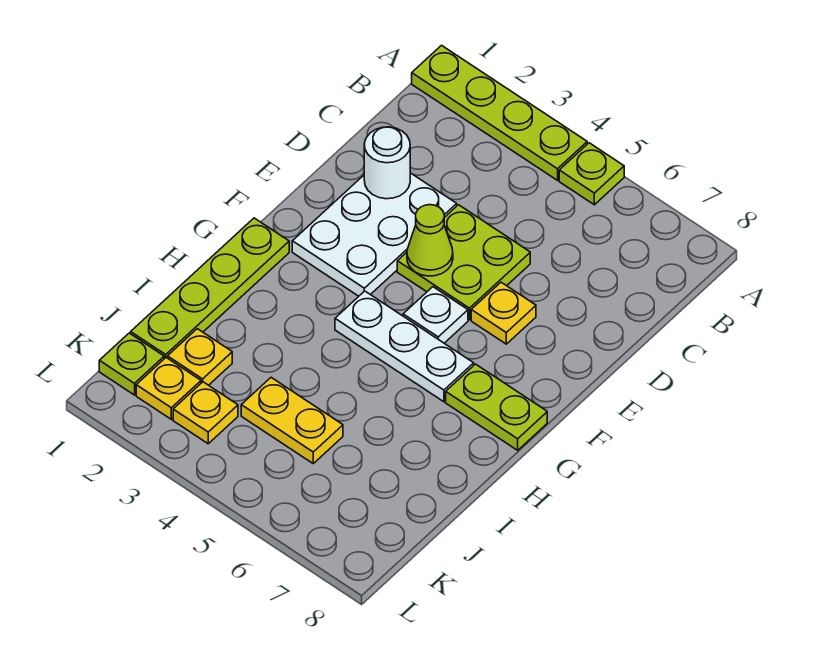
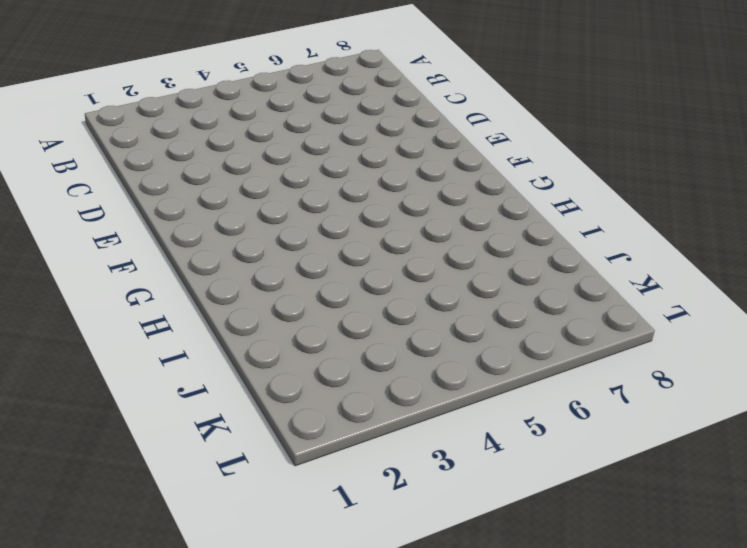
none -> lime plate A1:A4 level 1
none -> lime plate A5 level 1
none -> white plate D2:F3 level 1

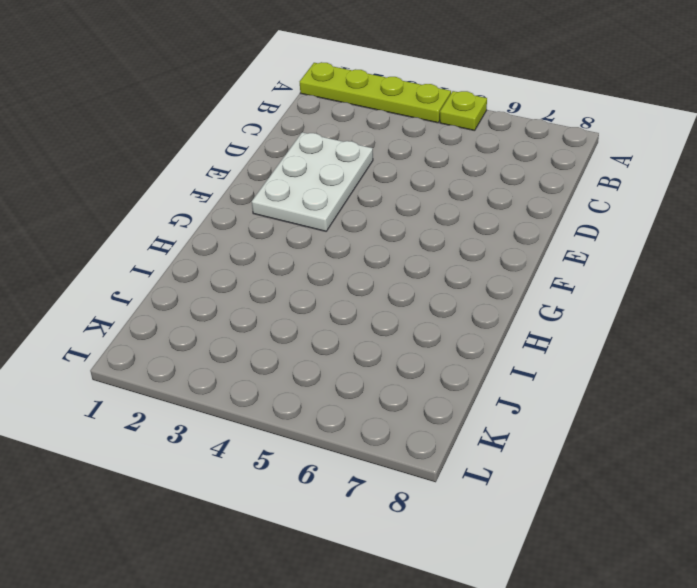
none -> lime plate D4:E5 level 1
none -> yellow plate E6 level 1
none -> white plate F5 level 1

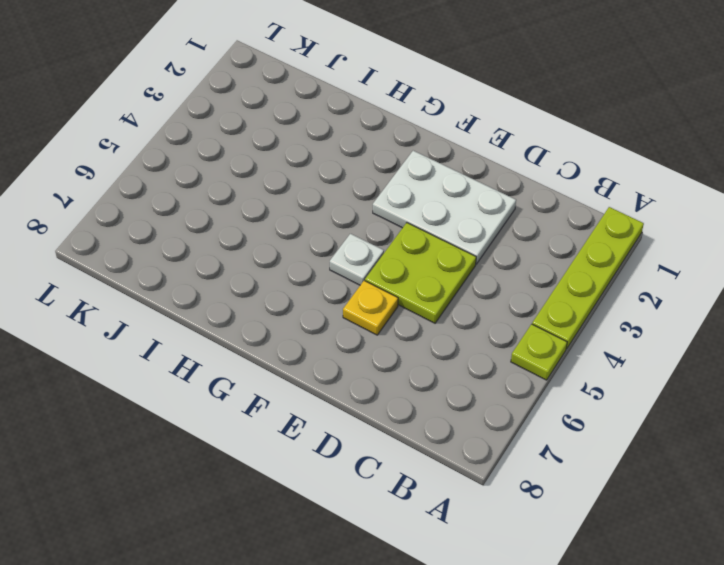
none -> lime plate G1:J1 level 1
none -> white plate G4:G6 level 1
none -> lime plate G7:G8 level 1

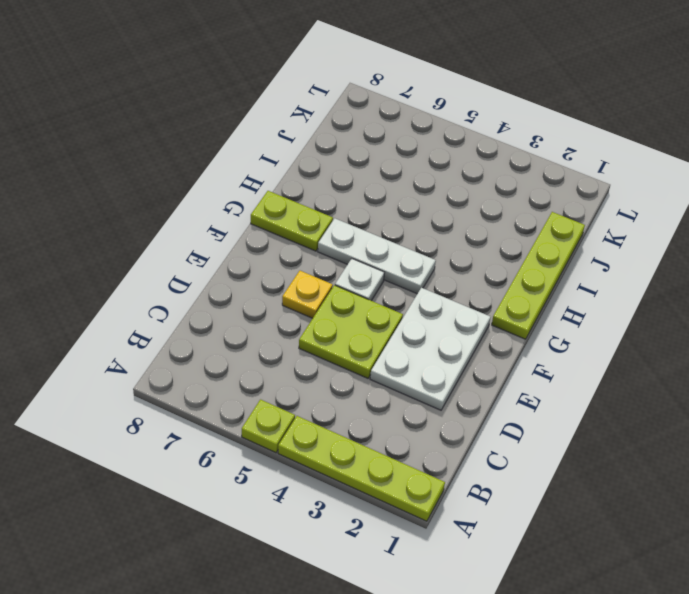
none -> yellow plate J2 level 1
none -> yellow plate J4:J5 level 1
none -> lime plate K1 level 1

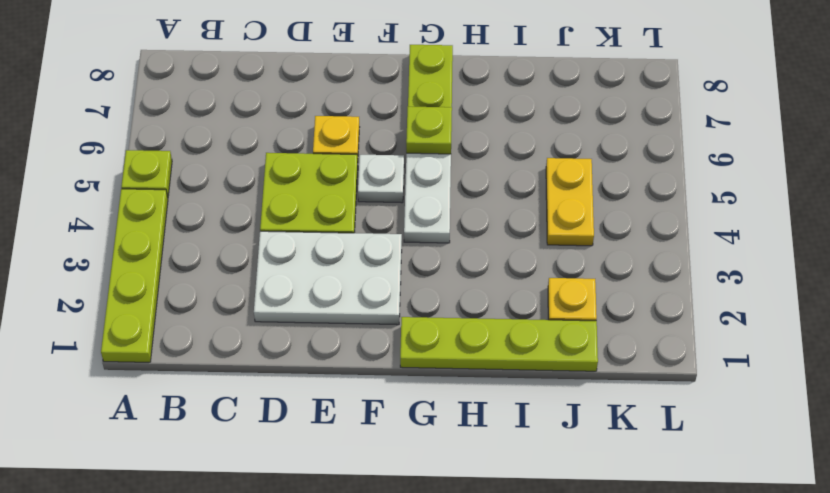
lime plate G6 level 2 -> lime plate K1 level 1
none -> yellow plate K2 level 1
none -> yellow plate K3 level 1
none -> white round brick D2 level 2

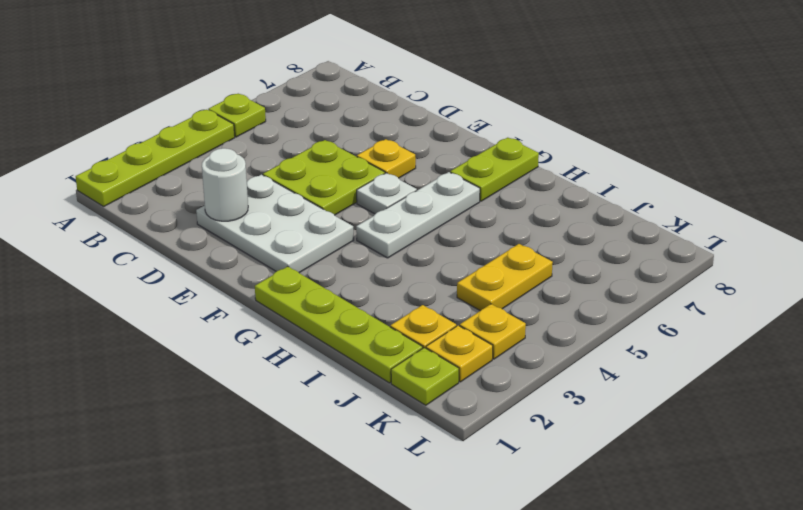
none -> lime cone E4 level 2

